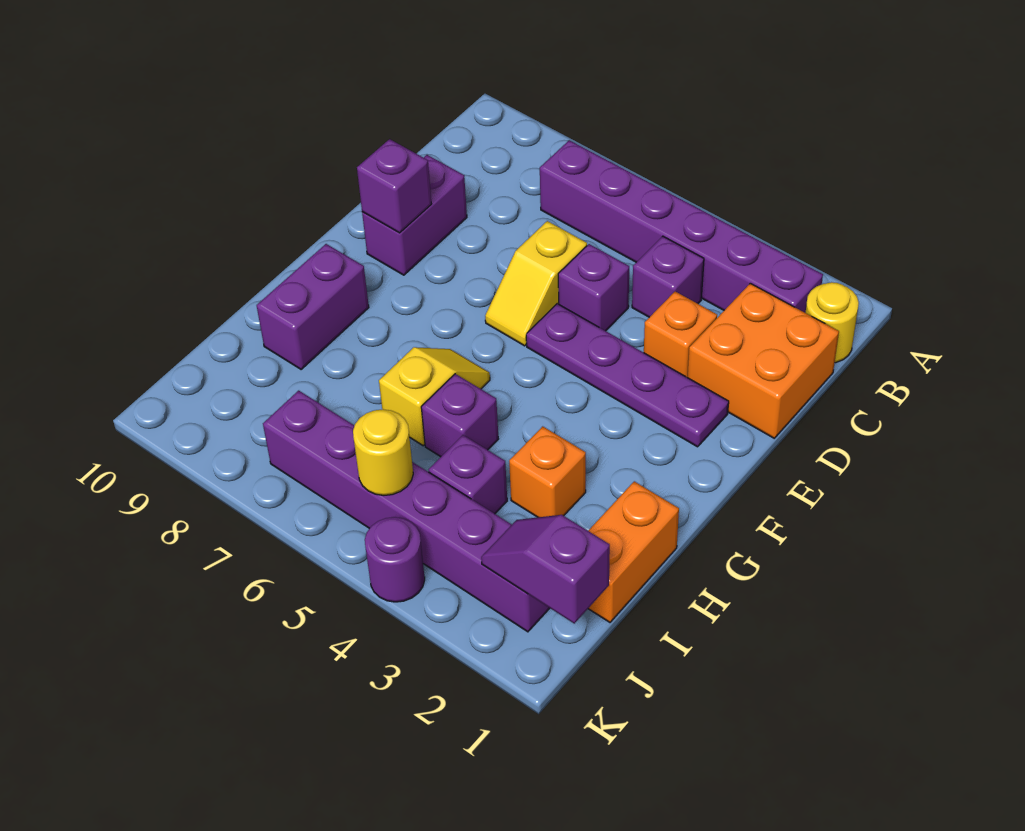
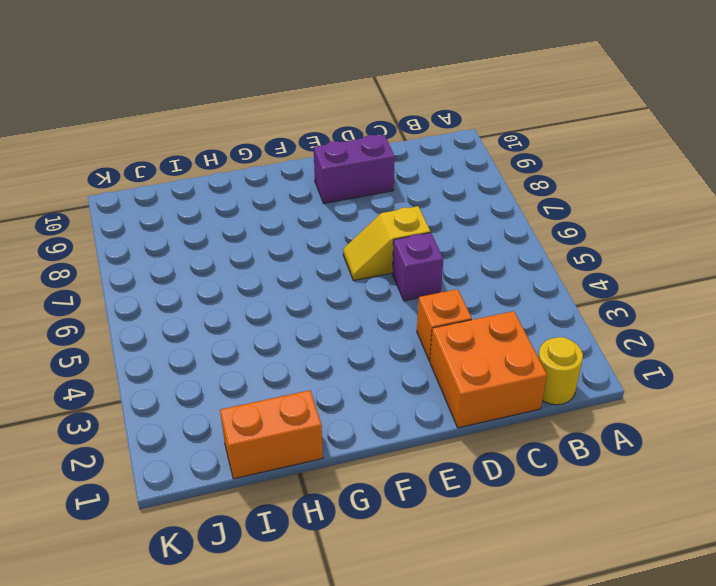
none -> purple brick B2:B7 level 1
none -> purple brick C4 level 1
none -> purple plate E2:E5 level 1

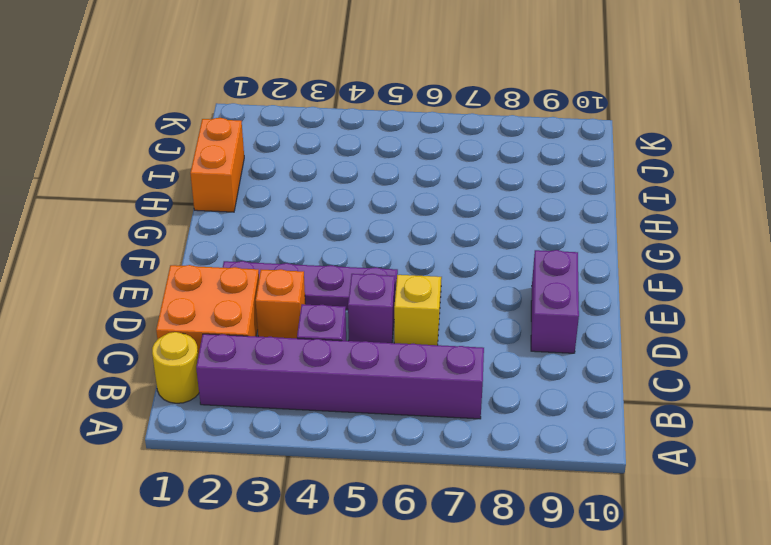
none -> yellow slope G6:H6 level 1 top H
none -> purple brick G9:H9 level 1
none -> orange brick H3 level 1

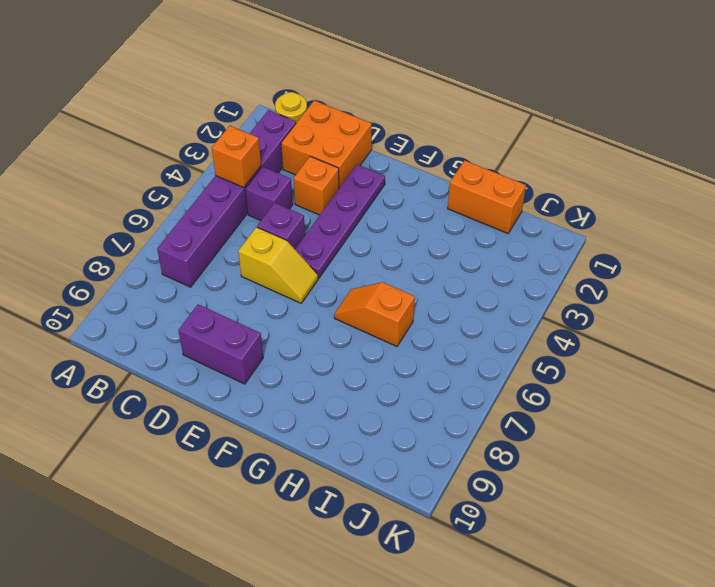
orange brick B4 level 2 -> orange brick H3 level 1
orange slope G6:H6 level 1 top H -> yellow slope G6:H6 level 1 top H
none -> purple brick G9:H9 level 1
none -> purple brick H5 level 1
none -> purple brick I4 level 1

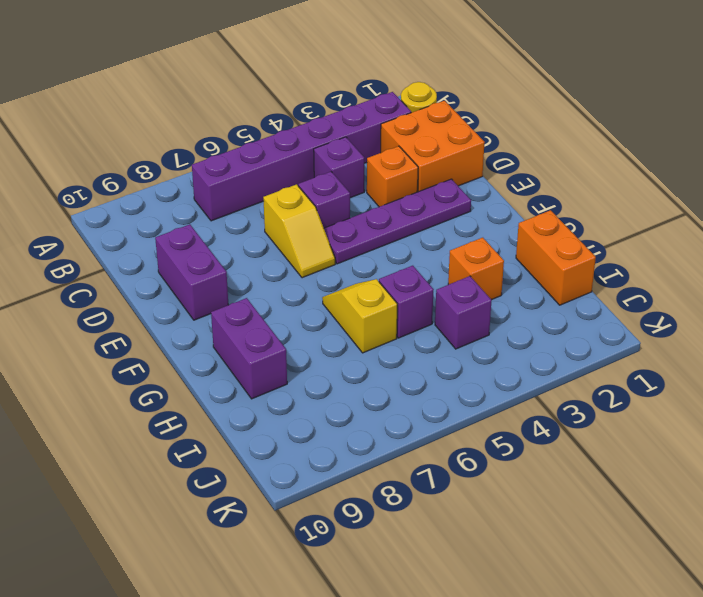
none -> purple brick J2:J7 level 1
none -> purple round brick K4 level 1
none -> purple brick E9 level 2

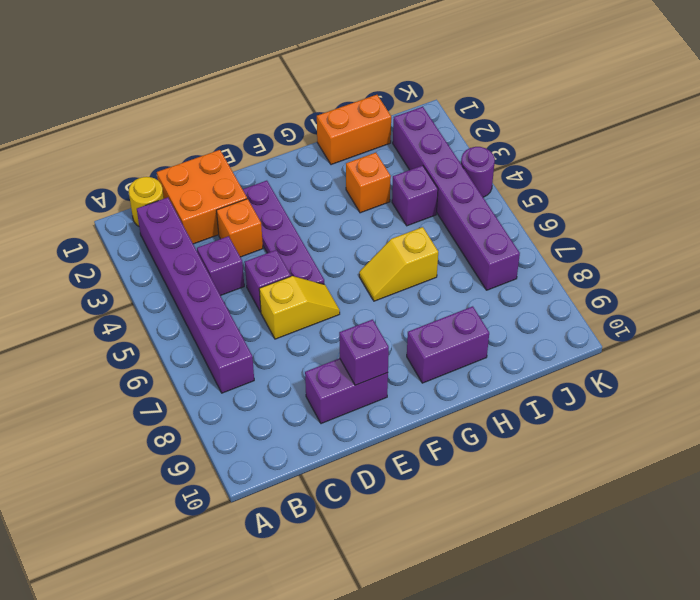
none -> purple brick H5 level 1
none -> purple slope J1:J2 level 2 top 1
none -> yellow round brick J5 level 2

